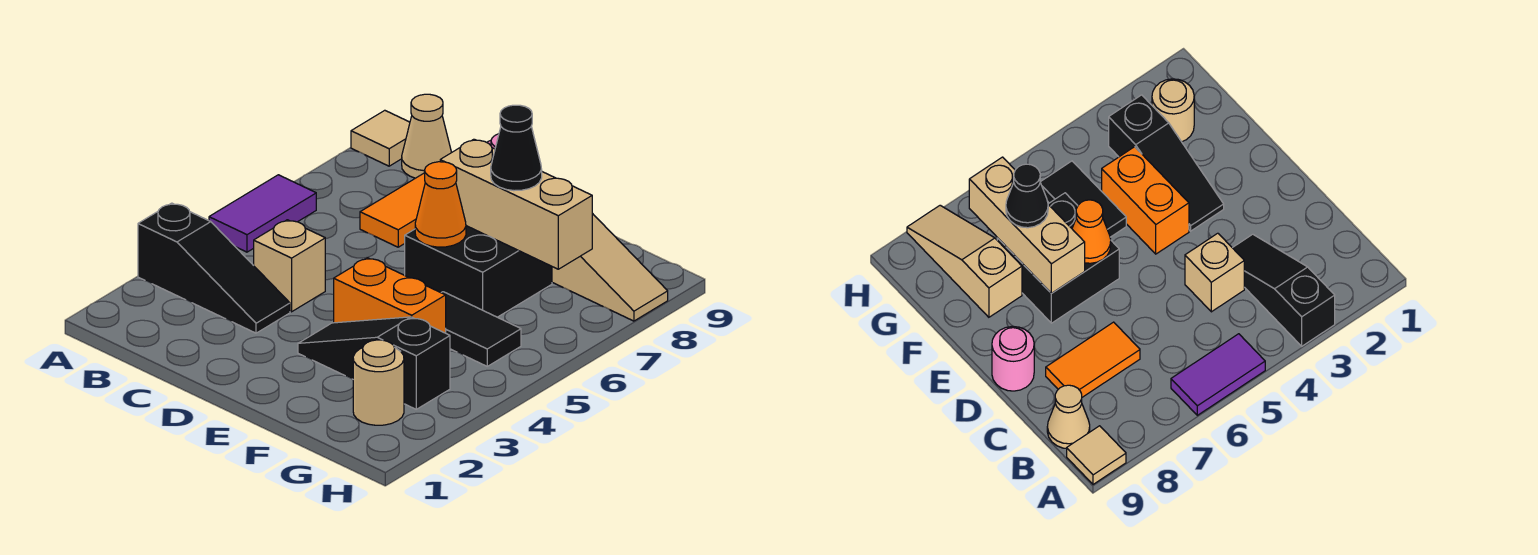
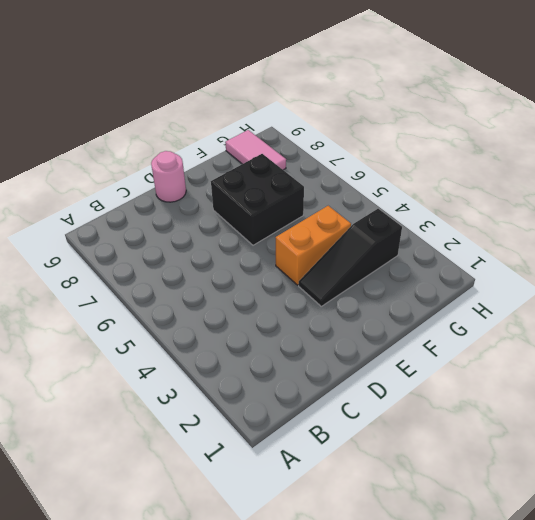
pink tile G8:G9 level 1 -> tan slope F8:H8 level 1 top F
none -> black slope A3:C3 level 1 top A
none -> purple tile A5:A6 level 1
none -> tan tile A9 level 1

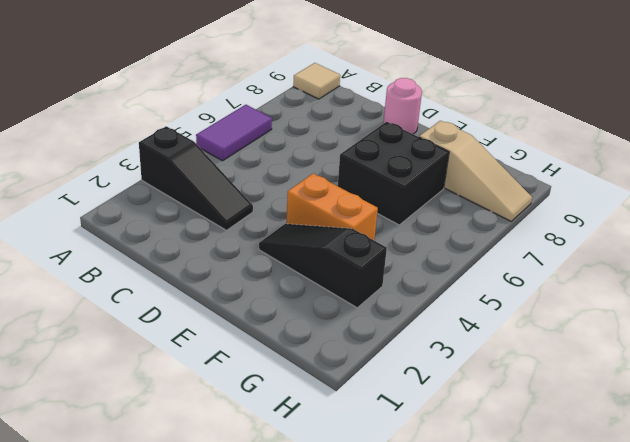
none -> tan cone B9 level 1
none -> tan brick C4 level 1
none -> orange tile C7:C8 level 1

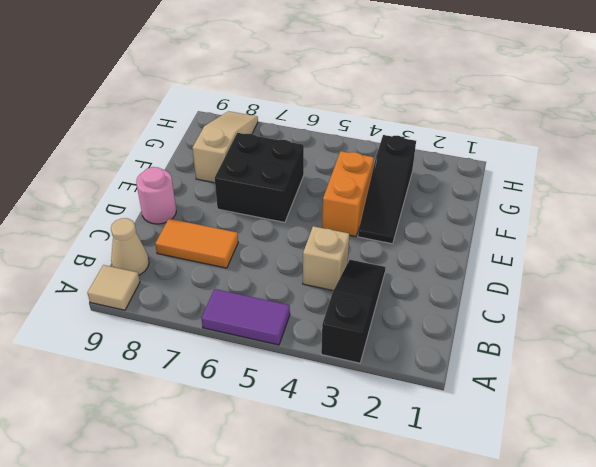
none -> black tile F5:G5 level 1
none -> tan round brick G2 level 1
none -> orange cone E6 level 2

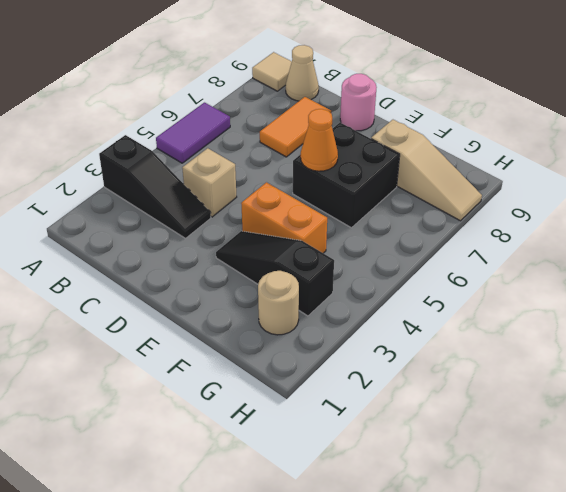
none -> black tile F5:G5 level 1
none -> tan brick E7:G7 level 2
none -> black cone F7 level 3

